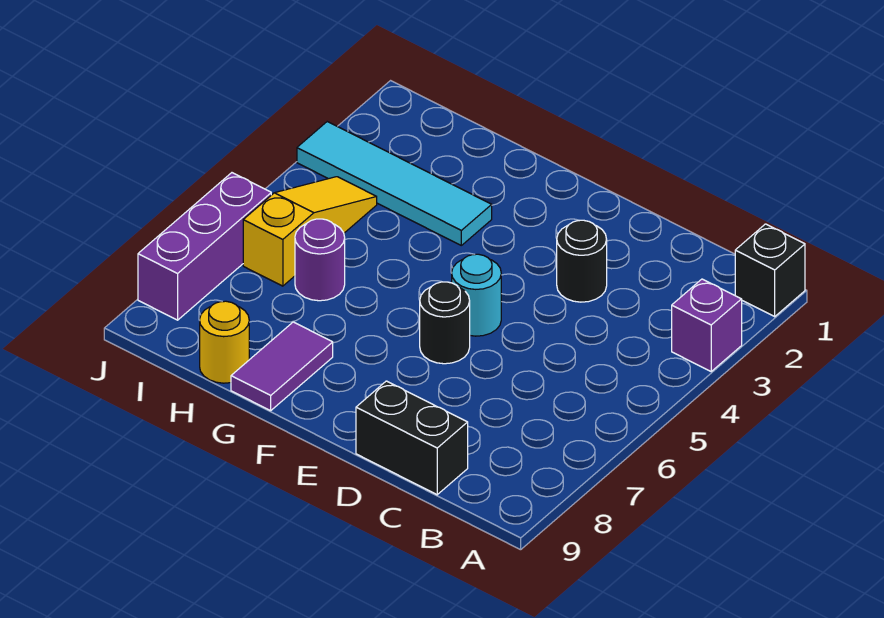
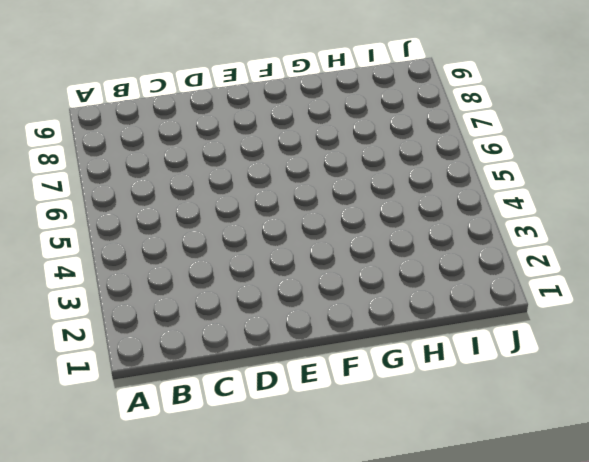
none -> black brick A1 level 1
none -> purple brick A3 level 1
none -> black brick C9:D9 level 1

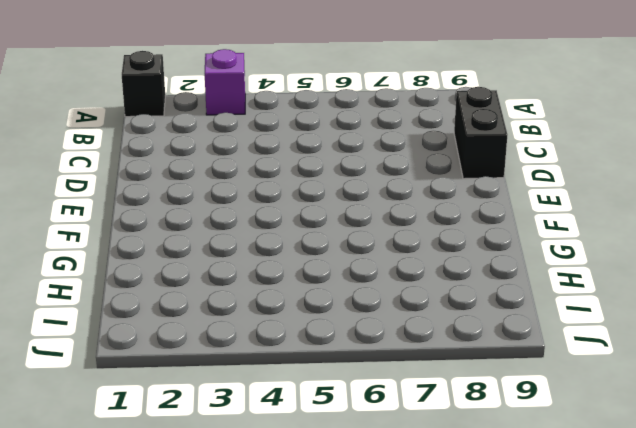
none -> black round brick D3 level 1
none -> cyan round brick E5 level 1
none -> black round brick E6 level 1

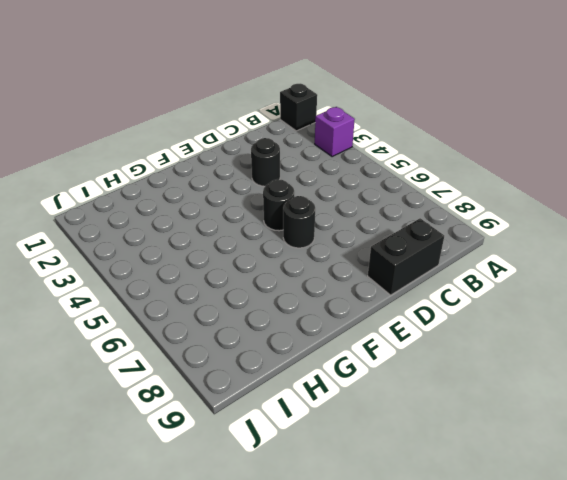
black round brick E5 level 1 -> cyan round brick E5 level 1
none -> cyan tile G3:J3 level 1
none -> purple tile G8:G9 level 1
none -> purple round brick H6 level 1

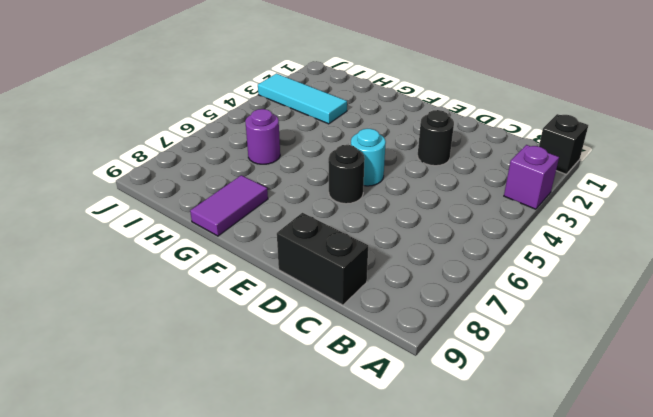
cyan tile H3:J3 level 1 -> cyan tile G3:J3 level 1
none -> yellow round brick H9 level 1
none -> yellow slope I4:I6 level 1 top 6
none -> purple brick J6:J8 level 1

